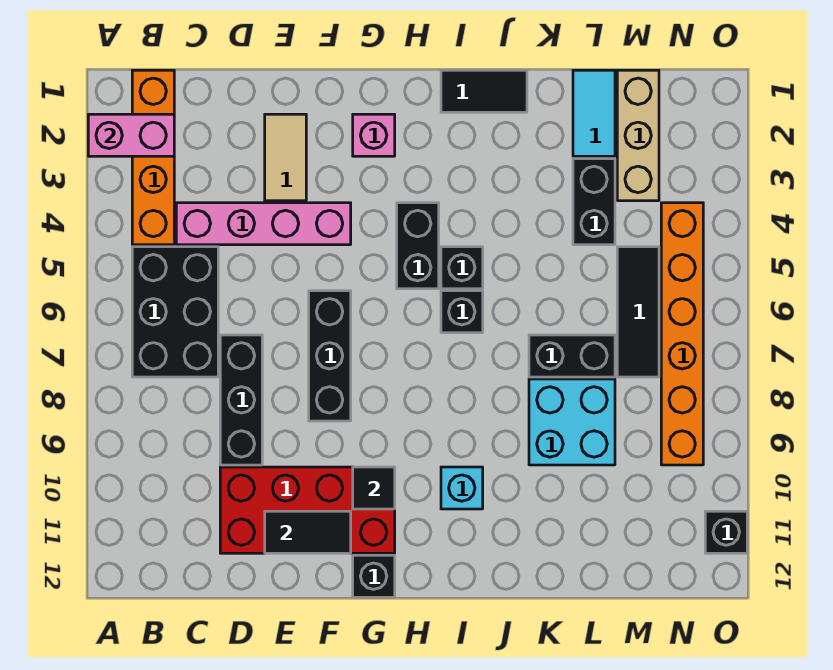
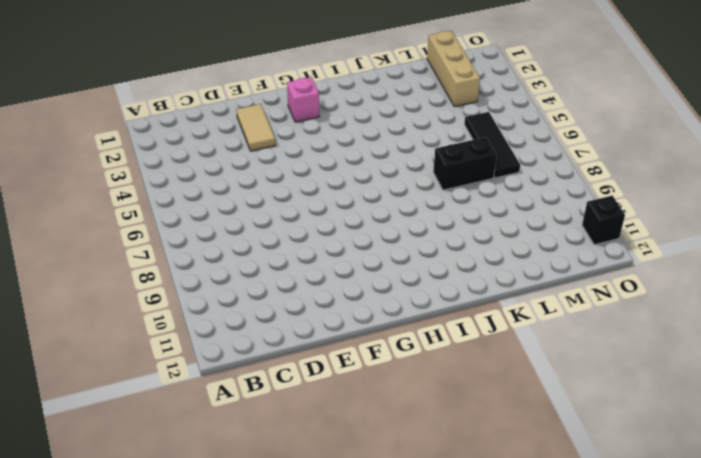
none -> orange brick B1:B4 level 1
none -> black brick B5:C7 level 1
none -> pink brick C4:F4 level 1

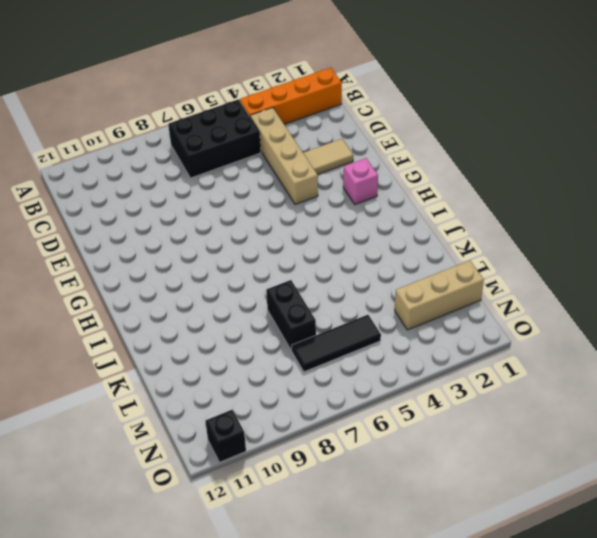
tan brick C4:F4 level 1 -> pink brick C4:F4 level 1
none -> black brick D7:D9 level 1
none -> red brick D10:G11 level 1
none -> black brick F6:F8 level 1

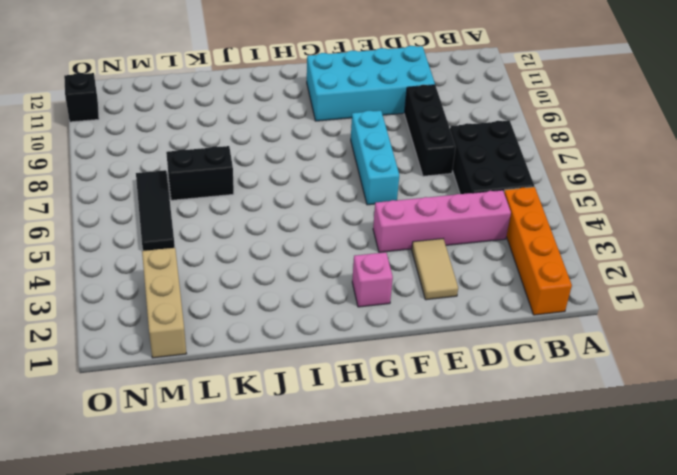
cyan brick D10:G11 level 1 -> red brick D10:G11 level 1
cyan brick F6:F8 level 1 -> black brick F6:F8 level 1
none -> black brick G12 level 1
none -> black brick H4:H5 level 1
none -> black tile I1:J1 level 1

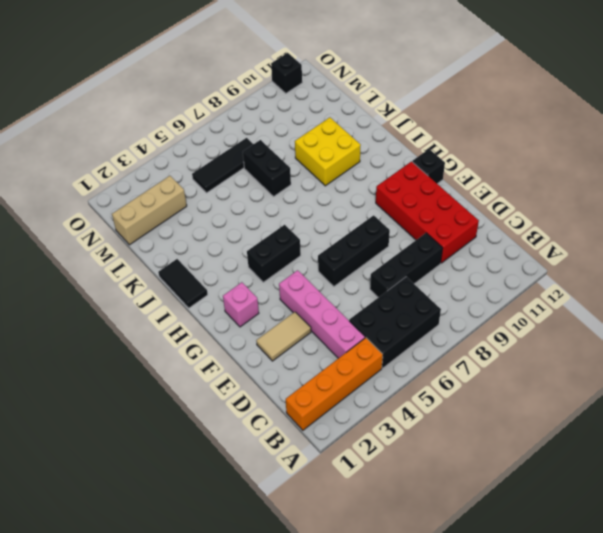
yellow brick J9:K10 level 1 -> cyan brick K8:L9 level 1
none -> black brick I5 level 1
none -> black brick I6 level 1
none -> cyan brick I10 level 1

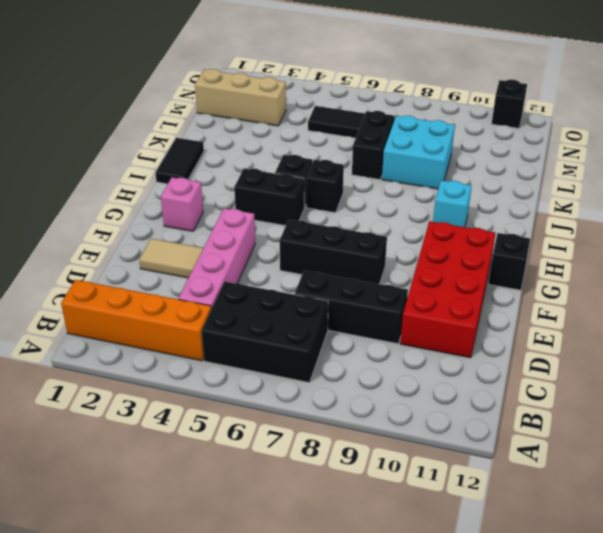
none -> cyan tile L1:L2 level 1
none -> black brick L3:L4 level 1
none -> orange brick N4:N9 level 1

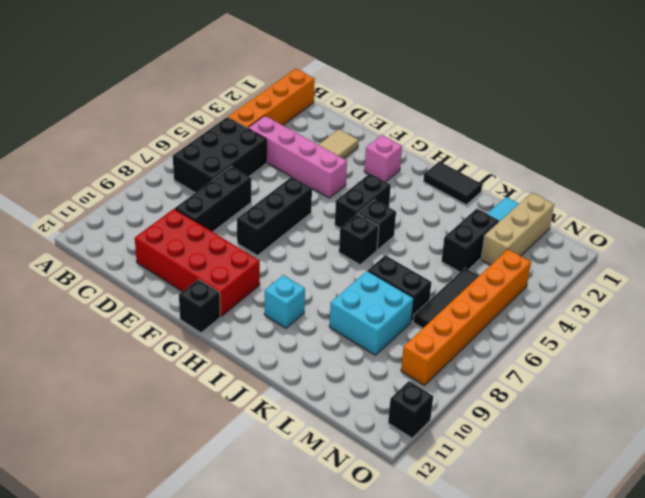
none -> pink brick A2:B2 level 2
none -> black tile E11:F11 level 2
none -> black tile G10 level 2

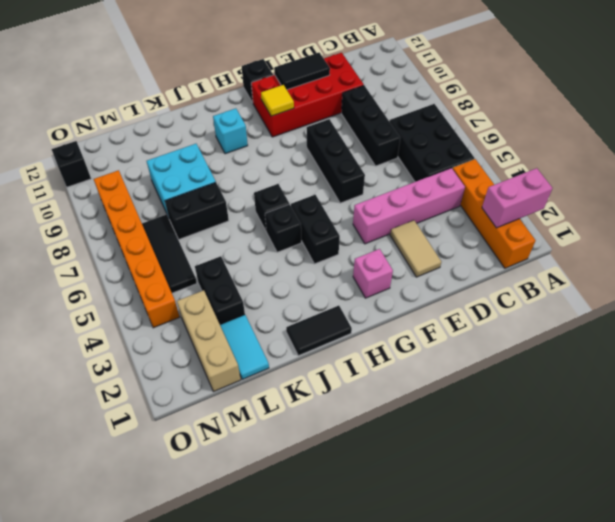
yellow tile G10 level 2 -> black tile G10 level 2

